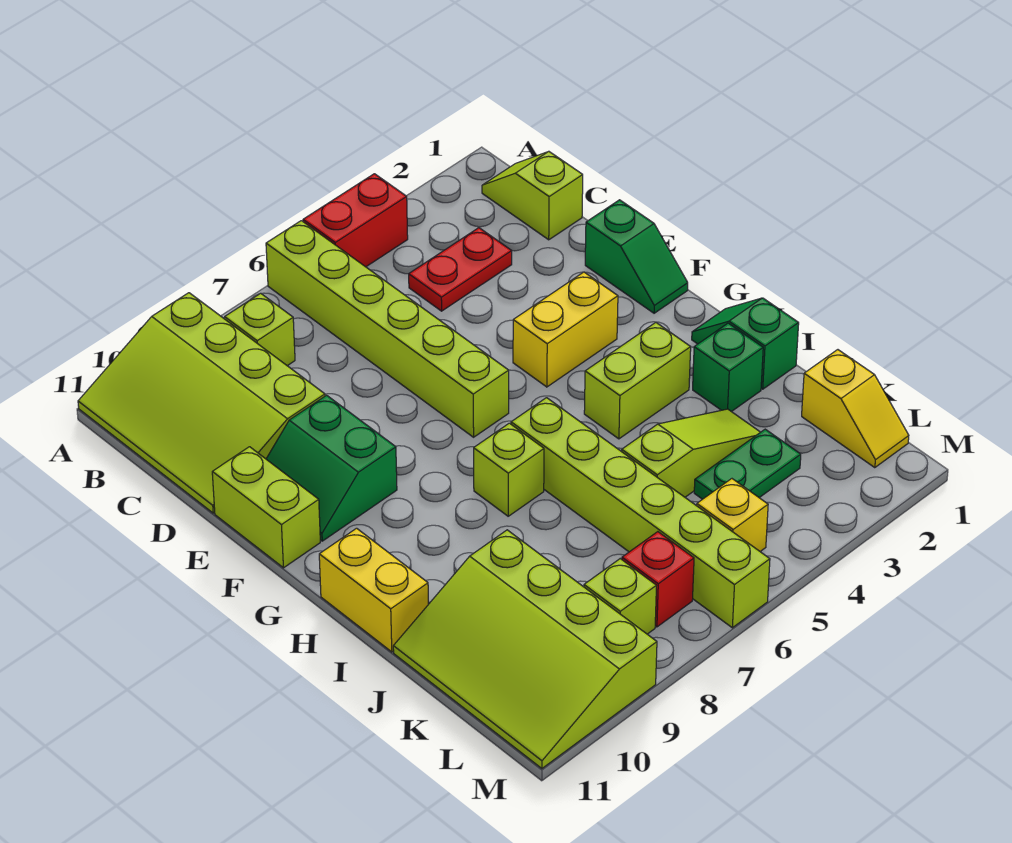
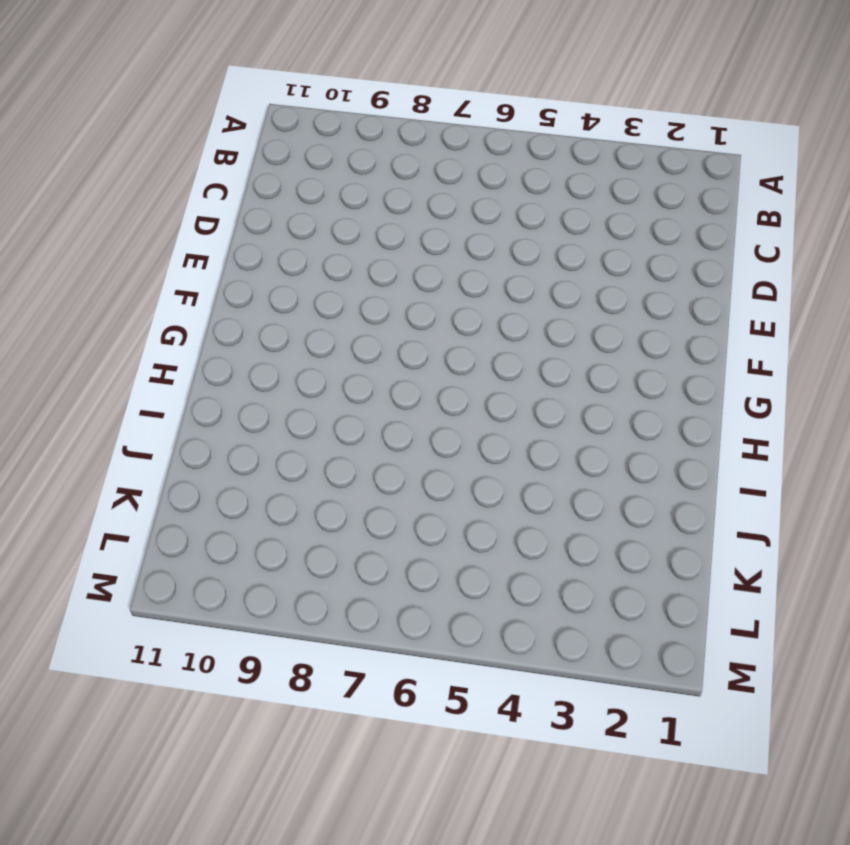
none -> red brick A4:A5 level 1
none -> lime brick A6:F6 level 1
none -> lime slope A9:D11 level 1 top 9

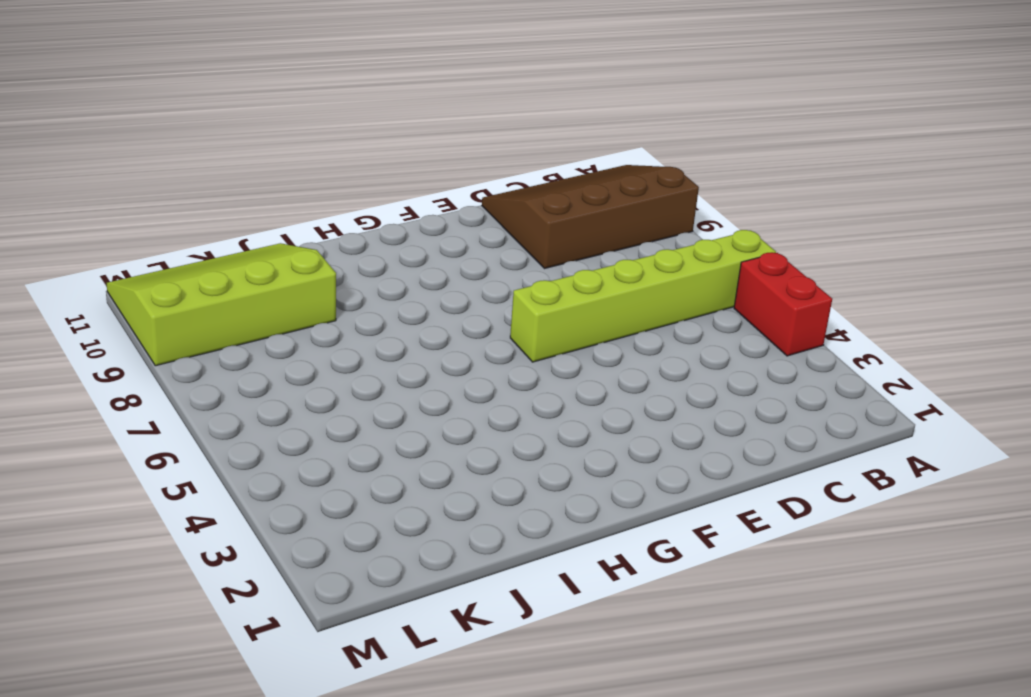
brown slope A9:D11 level 1 top 9 -> lime slope A9:D11 level 1 top 9
none -> lime slope B1:C1 level 1 top C
none -> lime brick B8 level 1
none -> red plate C3:C4 level 1

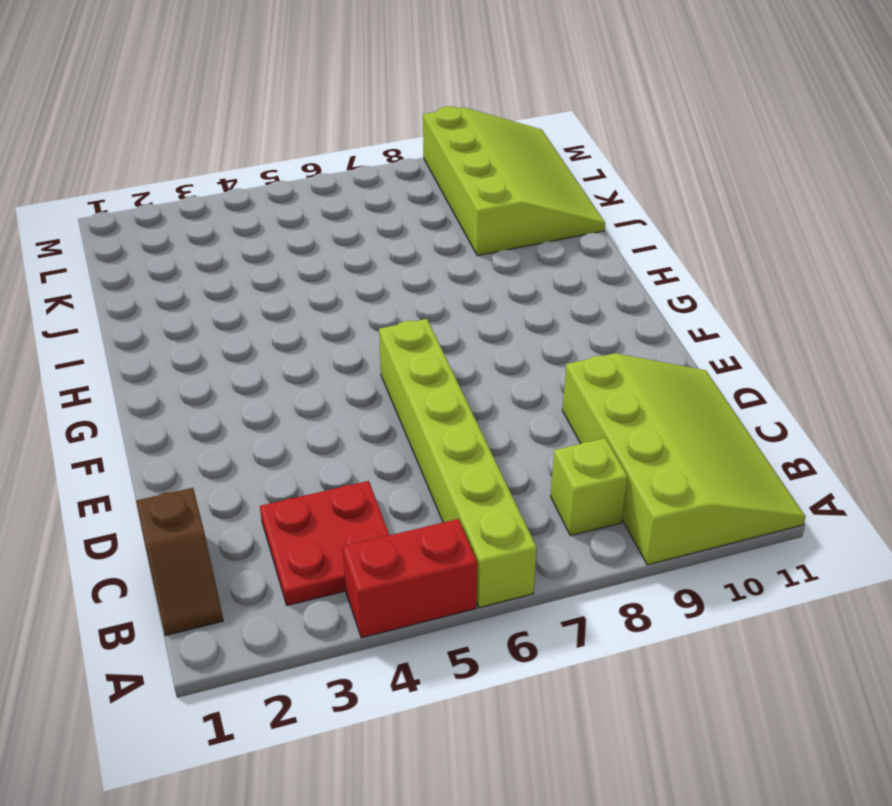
brown slope B1:C1 level 1 top C -> lime slope B1:C1 level 1 top C
red plate B3:C4 level 1 -> red plate C3:C4 level 1
none -> green slope E1:F1 level 1 top E
none -> green slope E9:F10 level 1 top 9
none -> lime brick E11:F11 level 1

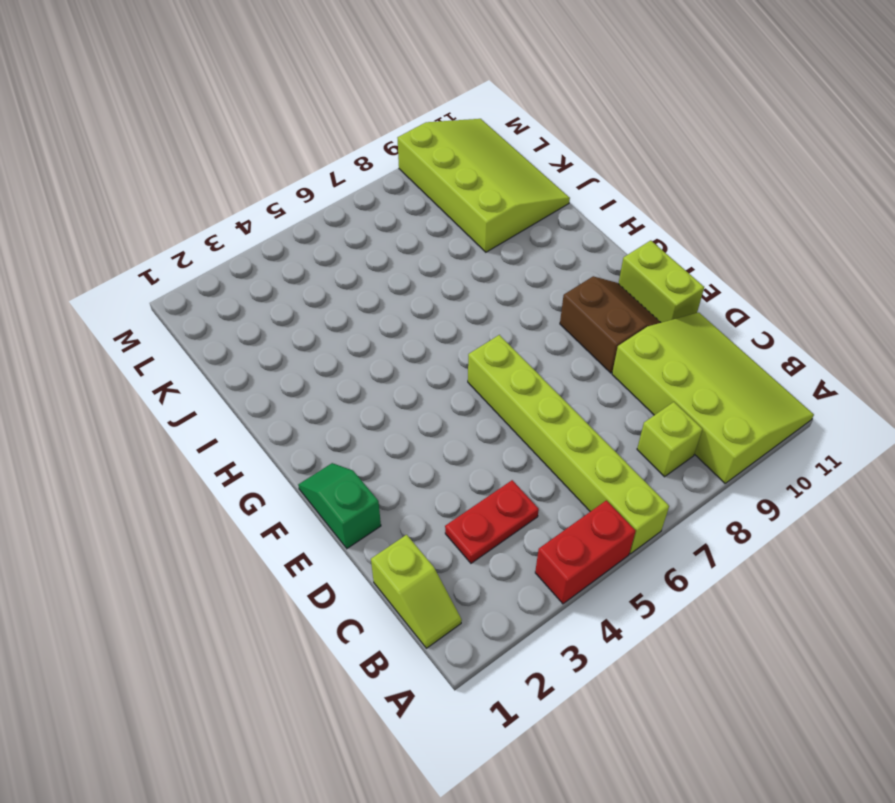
brown slope E9:F10 level 1 top 9 -> green slope E9:F10 level 1 top 9
none -> yellow brick F3:F4 level 1
none -> green slope H1:I1 level 1 top I
none -> lime brick H3:H4 level 1

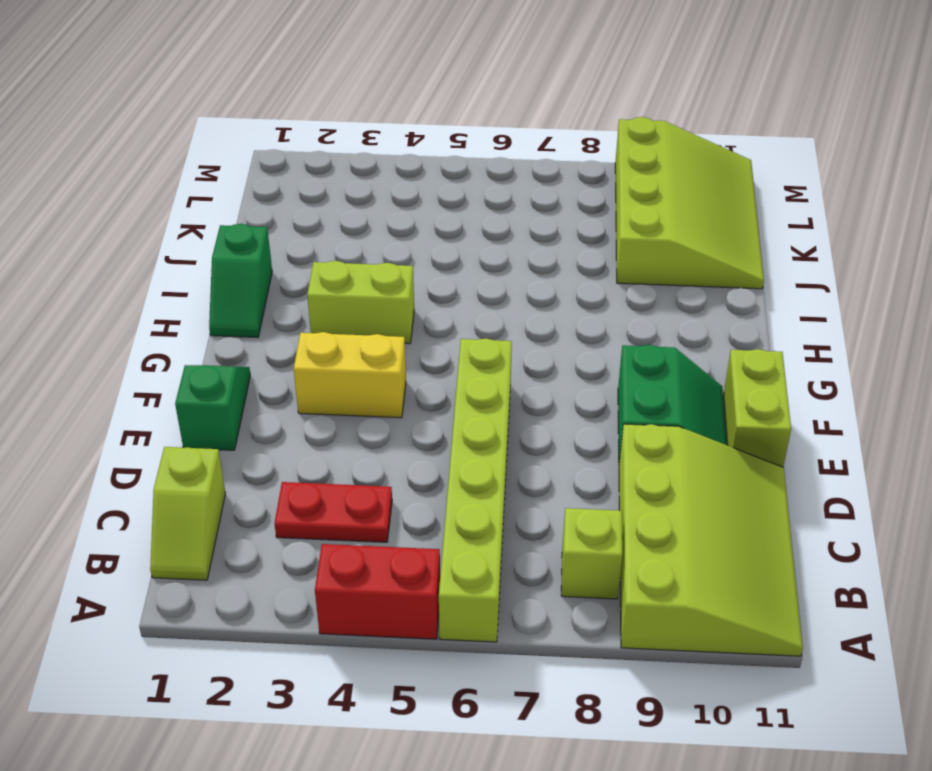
none -> lime brick H6:M6 level 1
none -> lime brick H7 level 1
none -> yellow brick H11:I11 level 1

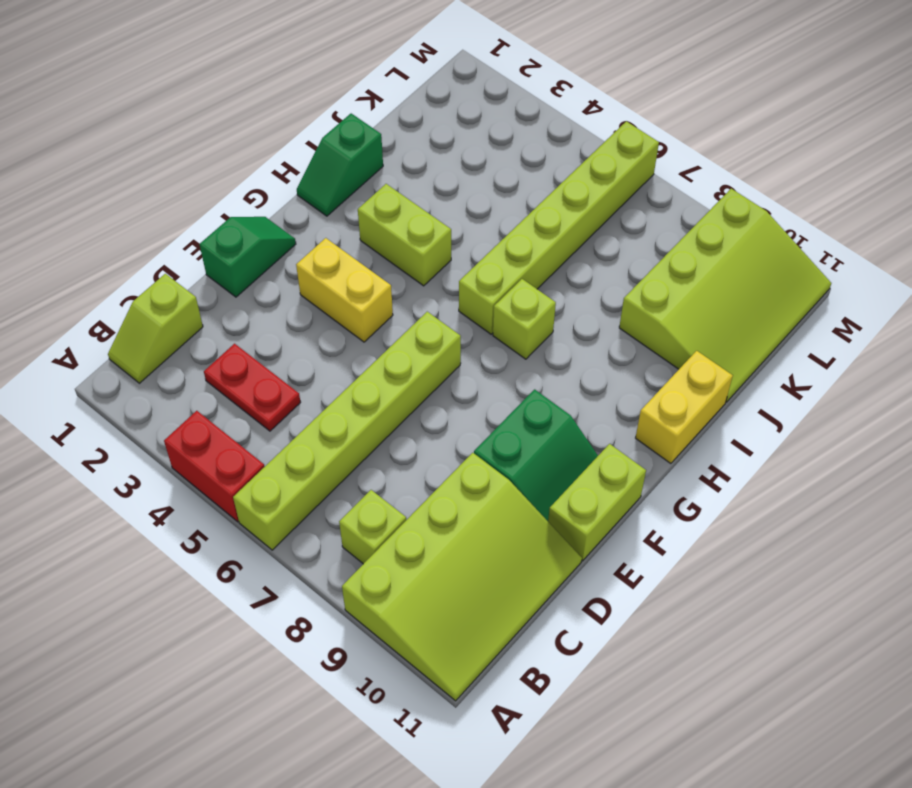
none -> green brick I2 level 1
none -> lime slope J3:J5 level 1 top 5
none -> yellow slope K1:L1 level 1 top K

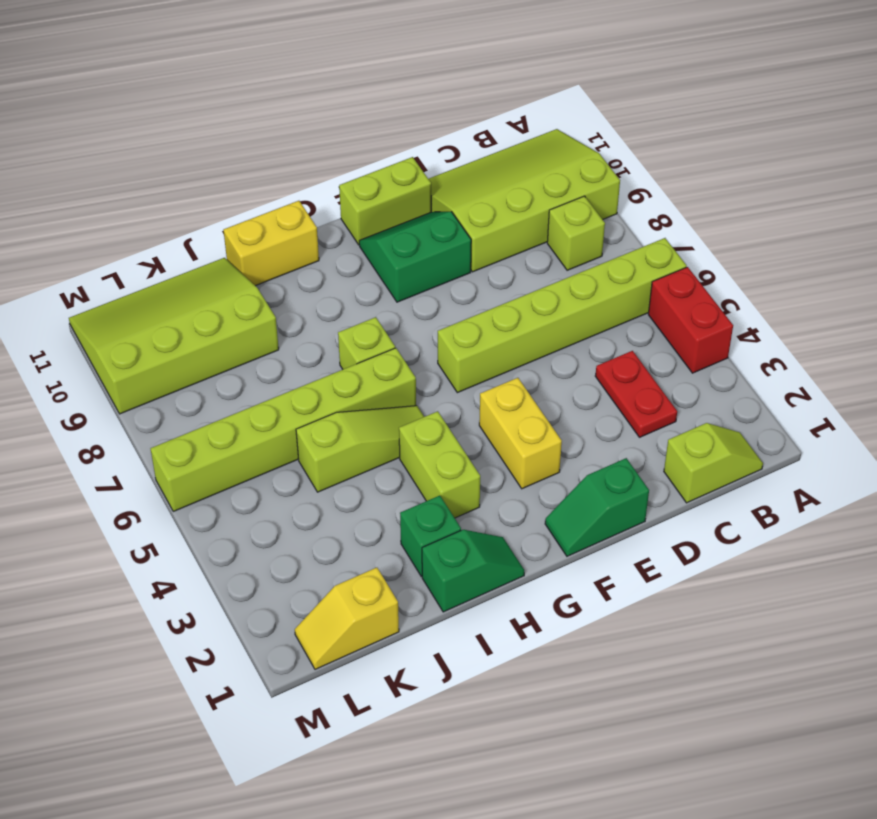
lime slope H5:J5 level 1 top J -> lime slope J3:J5 level 1 top 5
none -> green plate K3:K4 level 1
none -> yellow brick L5 level 1
none -> red brick L7 level 1

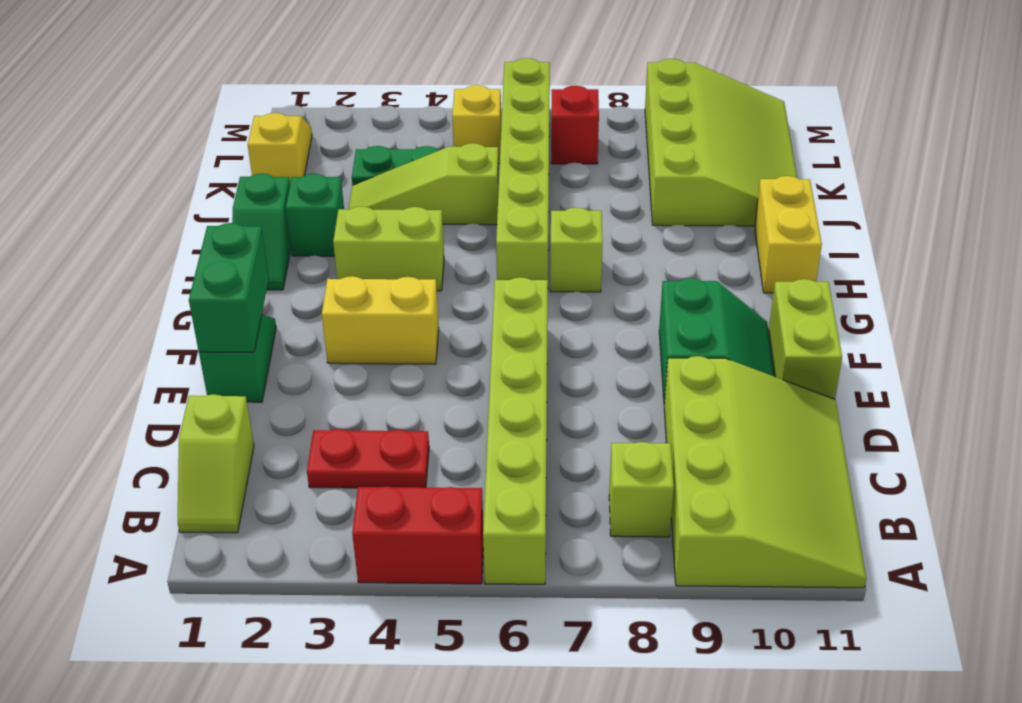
green brick E1:F1 level 2 -> none
none -> lime brick L8 level 1

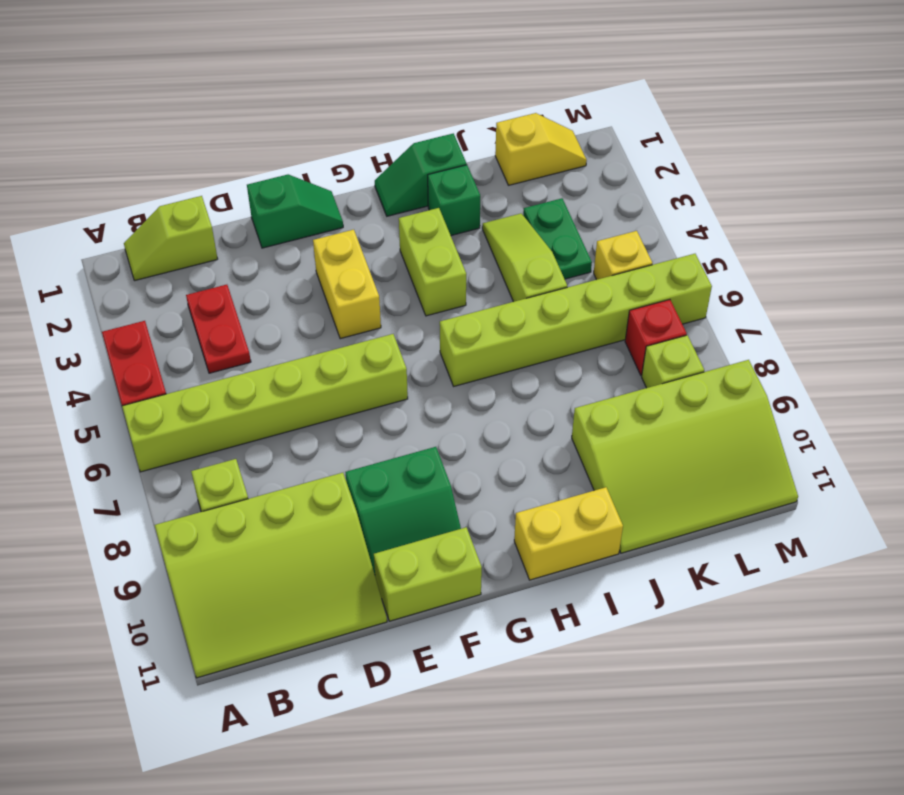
none -> lime brick H7 level 1

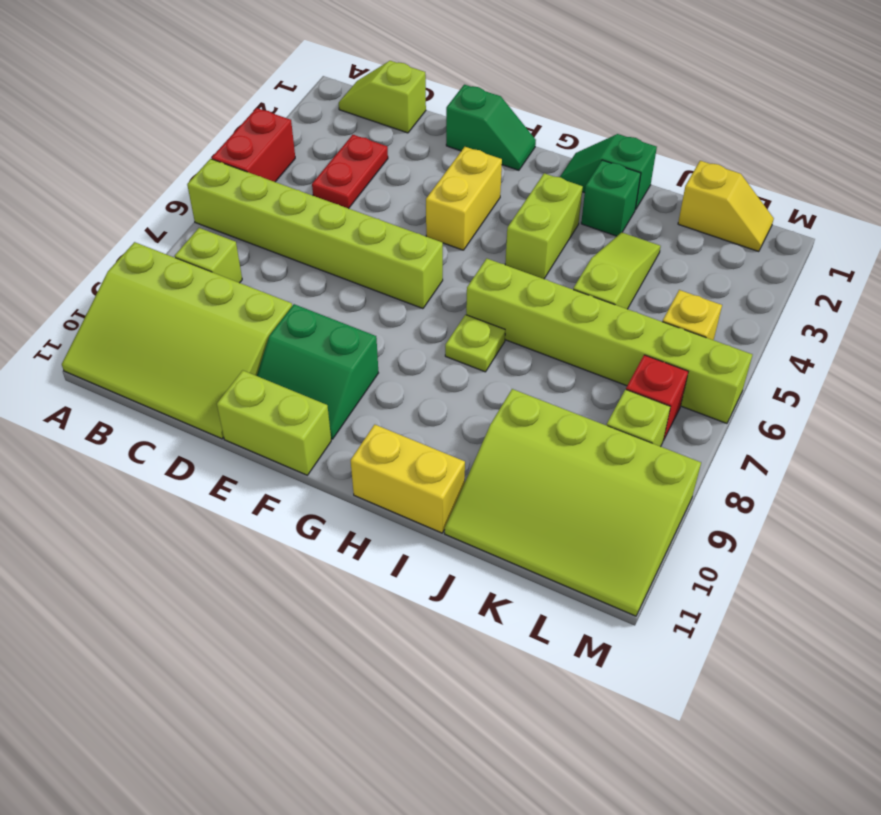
lime plate H7 level 1 -> lime brick H7 level 1
none -> green plate K3:K4 level 1

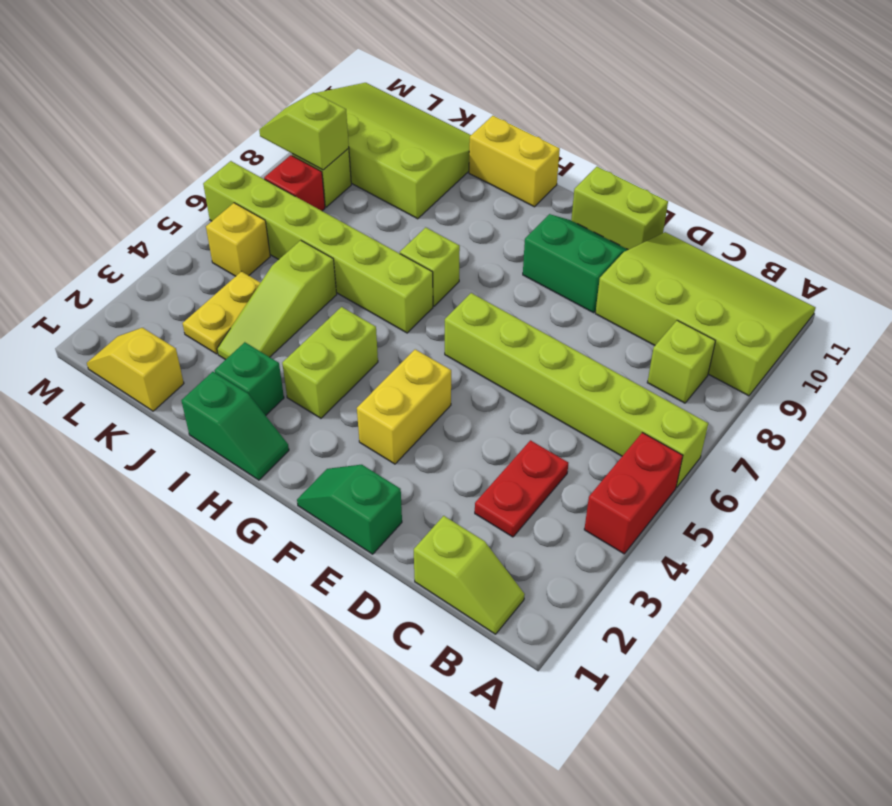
yellow plate K3:K4 level 1 -> green plate K3:K4 level 1
lime slope L8:M8 level 2 top L -> none

